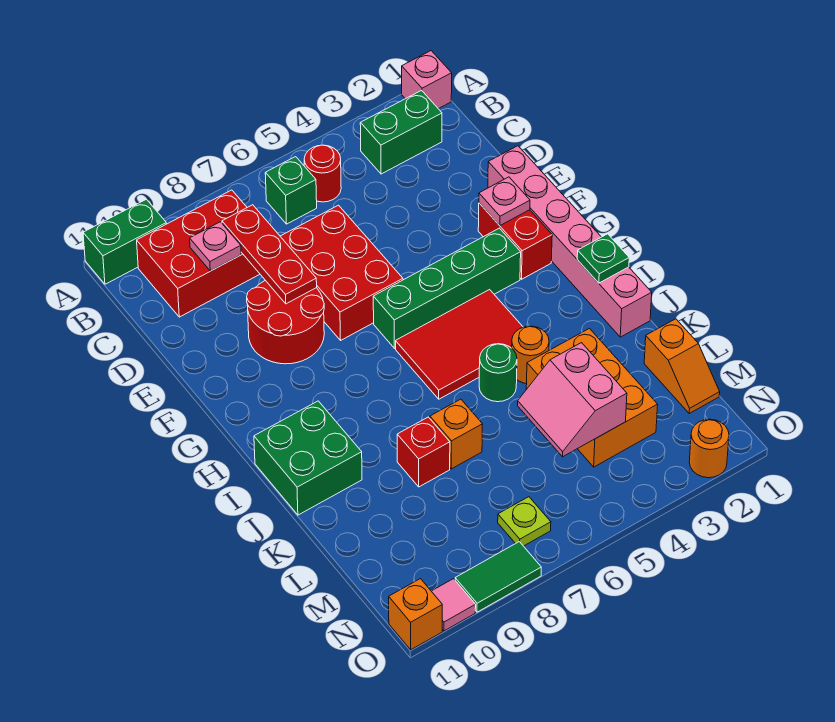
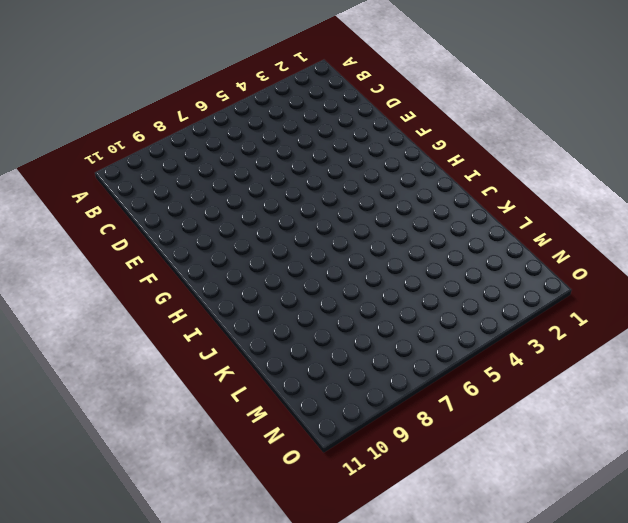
none -> pink brick A1 level 1
none -> green brick A10:A11 level 1
none -> green brick B2:B3 level 1

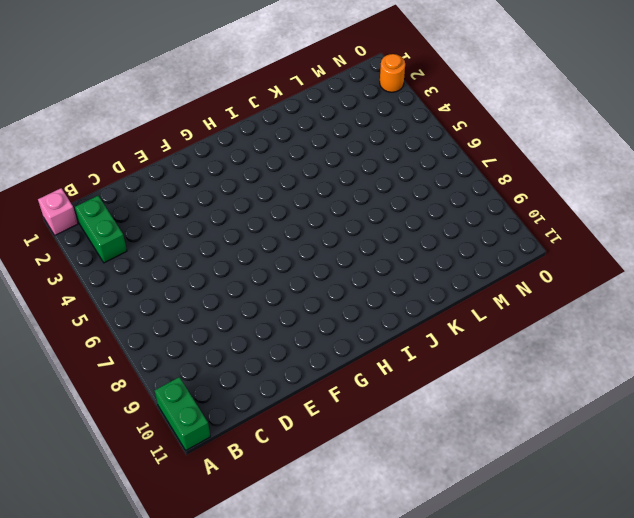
none -> red round brick B5 level 1
none -> green brick B6 level 1
none -> red brick B8:C10 level 1

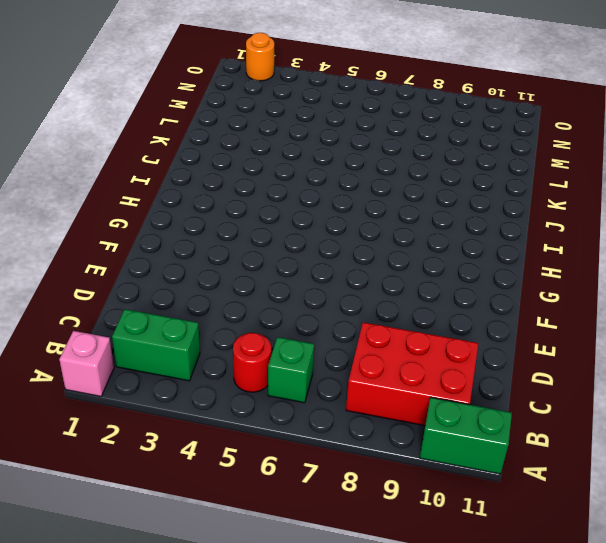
none -> red brick D6:F7 level 1
none -> pink brick E1:J1 level 1
none -> red round brick E8:F9 level 1

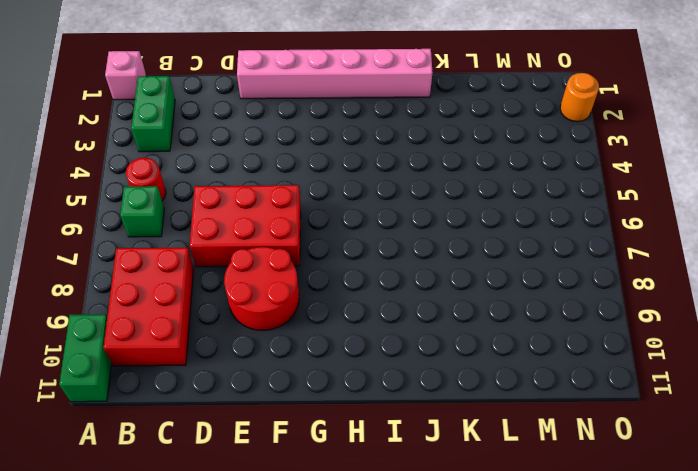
none -> red brick F2:G2 level 1
none -> green brick G3:G6 level 1
none -> red tile H4:I6 level 1

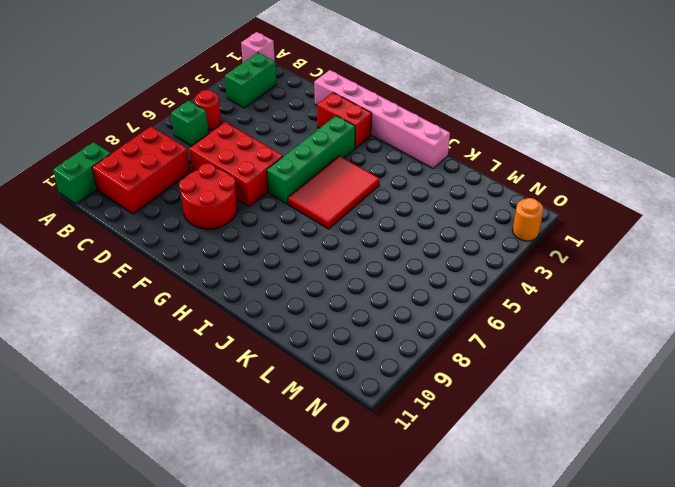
none -> green brick I10:J11 level 1
none -> orange round brick J4 level 1
none -> green round brick J5 level 1

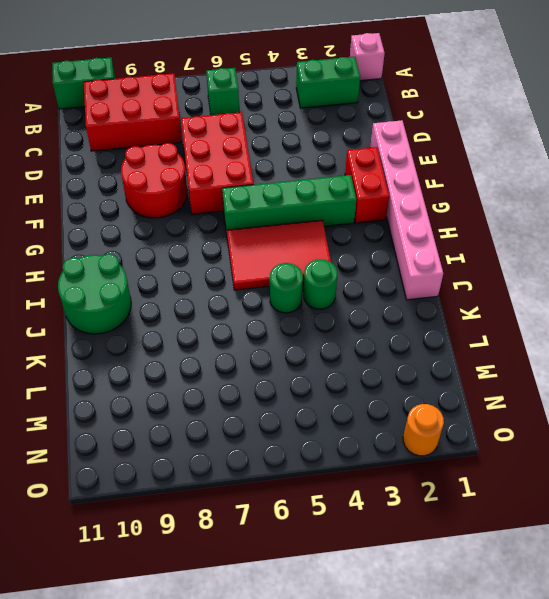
green round brick I10:J11 level 1 -> green brick I10:J11 level 1
green round brick J4 level 1 -> orange round brick J4 level 1
none -> red round brick B5 level 1
none -> orange brick K3:M4 level 1
none -> orange brick K7 level 1

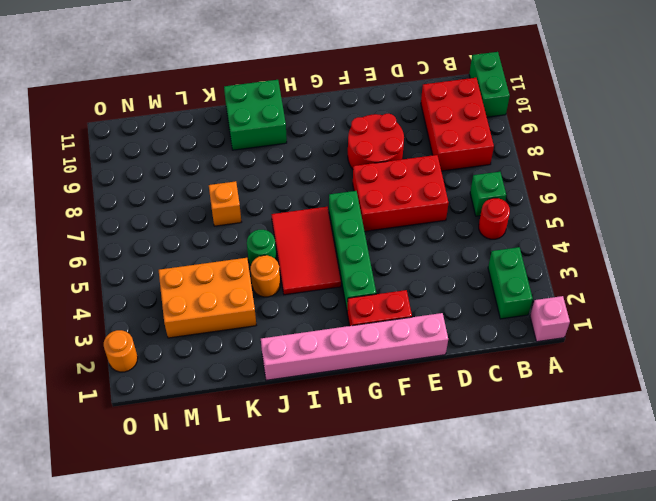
none -> red brick K8 level 1
none -> orange slope L1:M1 level 1 top L
none -> lime plate N7 level 1

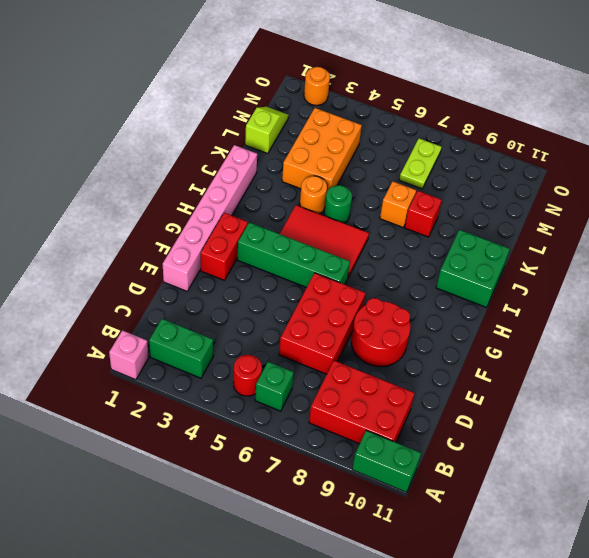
lime slope L1:M1 level 1 top L -> orange slope L1:M1 level 1 top L
lime plate M7:N7 level 1 -> lime plate N7 level 1
none -> green tile O8:O9 level 1
none -> pink tile O10 level 1
none -> orange brick O11 level 1

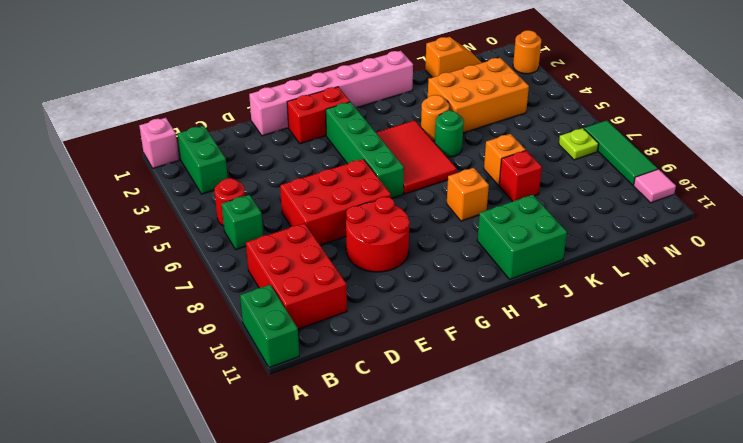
orange brick I8 level 1 -> orange brick O11 level 1
green tile O7:O9 level 1 -> green tile O8:O9 level 1
none -> red plate C8:E8 level 2
none -> pink plate C9 level 2
none -> pink plate F2 level 2

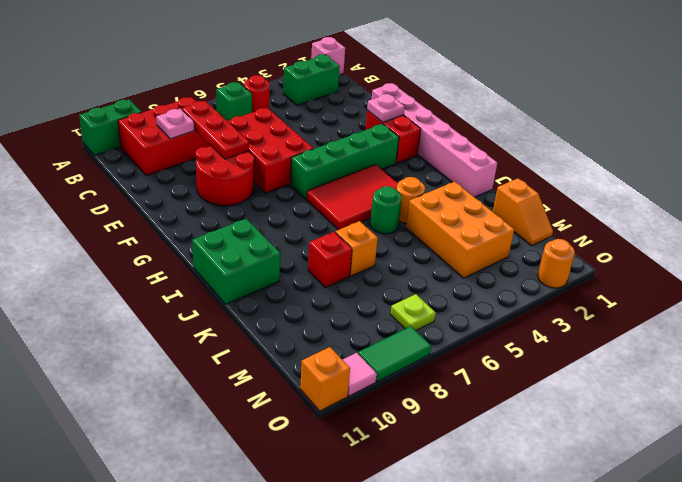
none -> green plate I1 level 2
none -> pink slope L4:M5 level 2 top 4

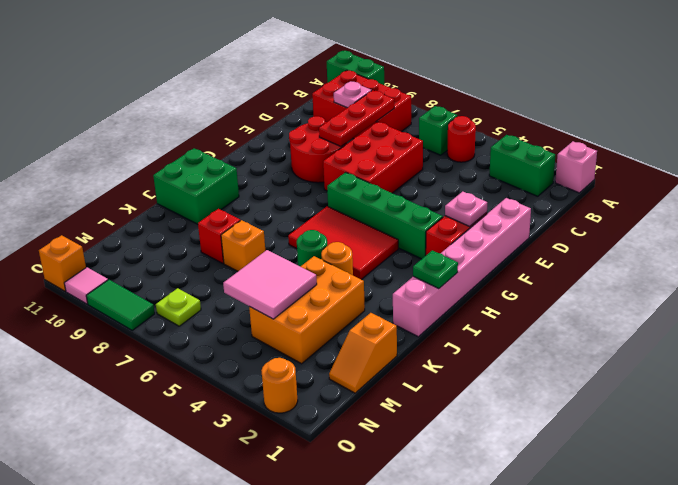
pink tile L4:M5 level 2 -> pink slope L4:M5 level 2 top 4

